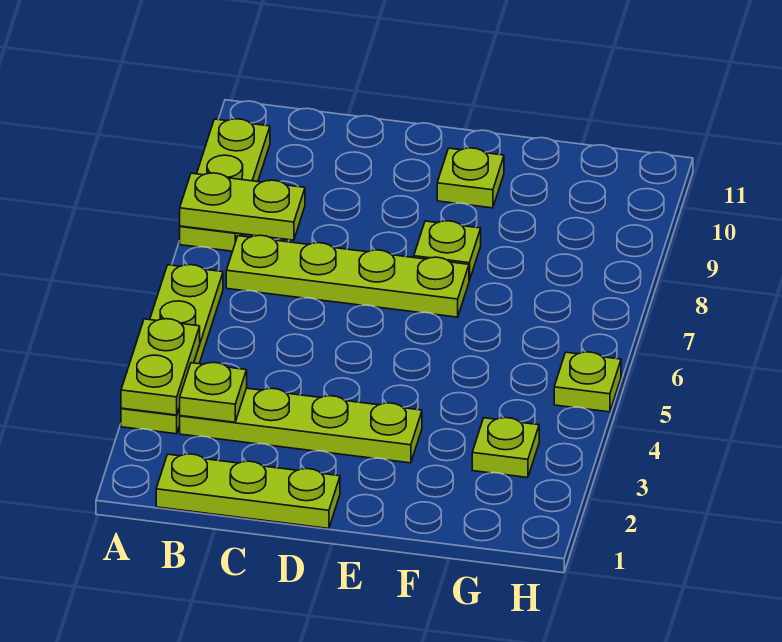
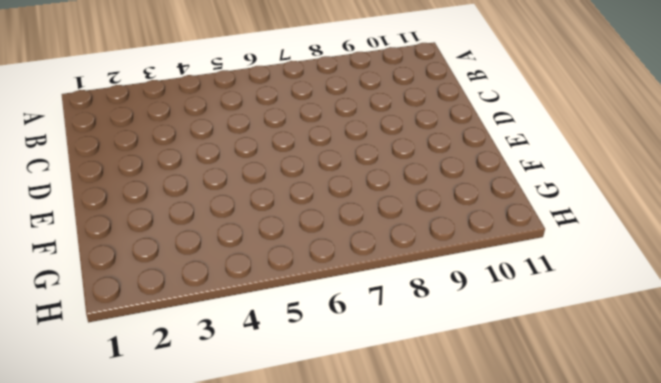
none -> lime plate A3:A6 level 1
none -> lime plate A8:A10 level 1
none -> lime plate B1:D1 level 1

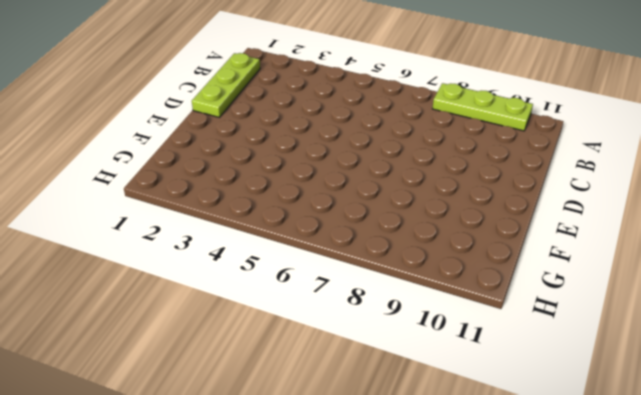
none -> lime plate A3:A6 level 1
none -> lime plate B3:E3 level 1
none -> lime plate B7:E7 level 1

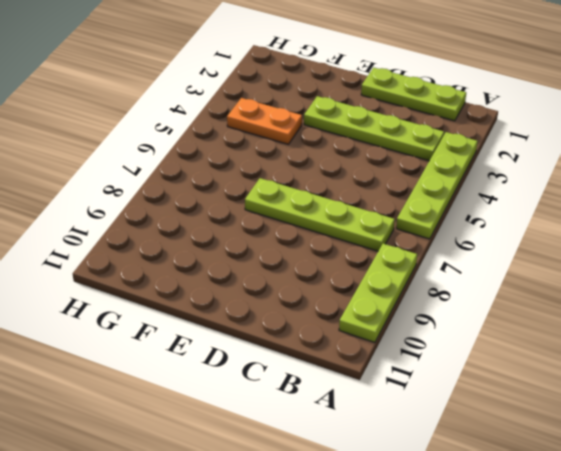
orange plate F4:G4 level 1 -> none
none -> lime plate E8 level 1
none -> lime plate E10 level 1
none -> lime plate G3 level 1

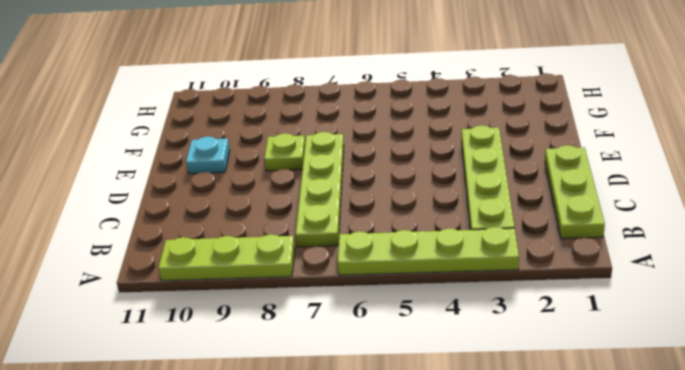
cyan plate E10 level 1 -> lime plate E10 level 1
none -> lime plate G3 level 1
none -> lime plate H5 level 1
none -> lime plate A3:A4 level 2

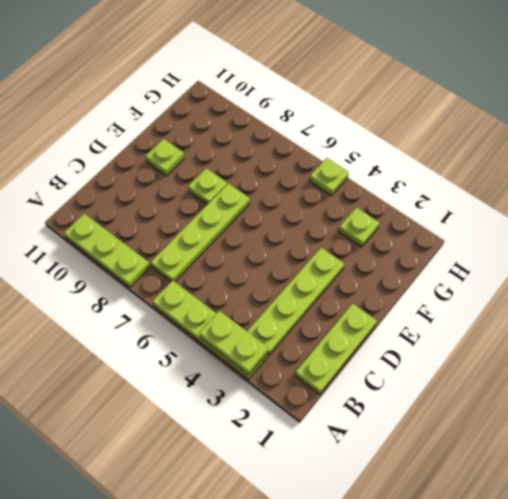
none -> lime plate A8:B8 level 2
none -> lime plate B3 level 2

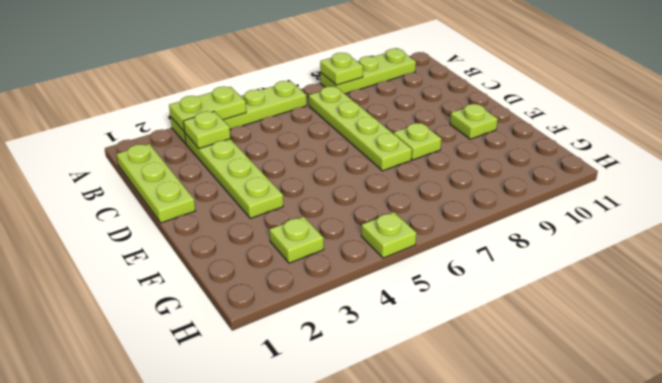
lime plate A8 level 2 -> lime plate A8:B8 level 2

